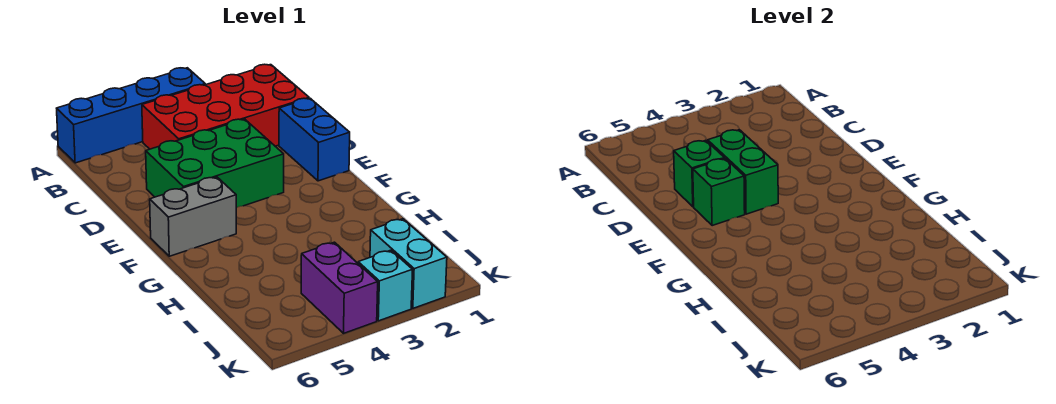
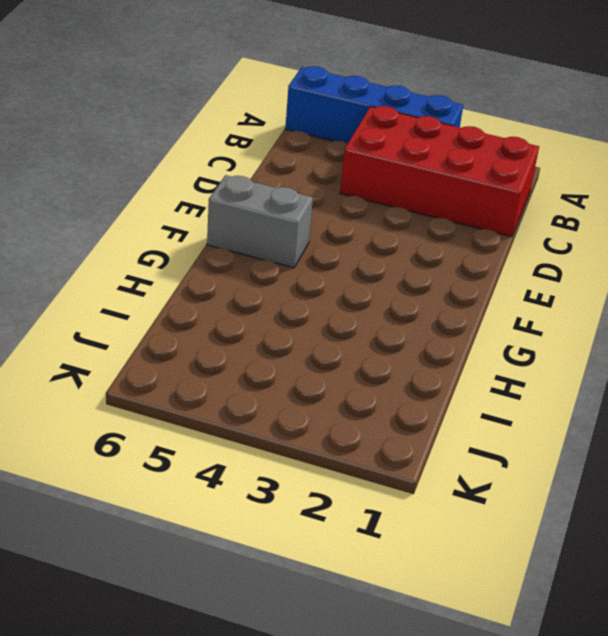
none -> blue brick D1:E1 level 1
none -> green brick D3:E5 level 1

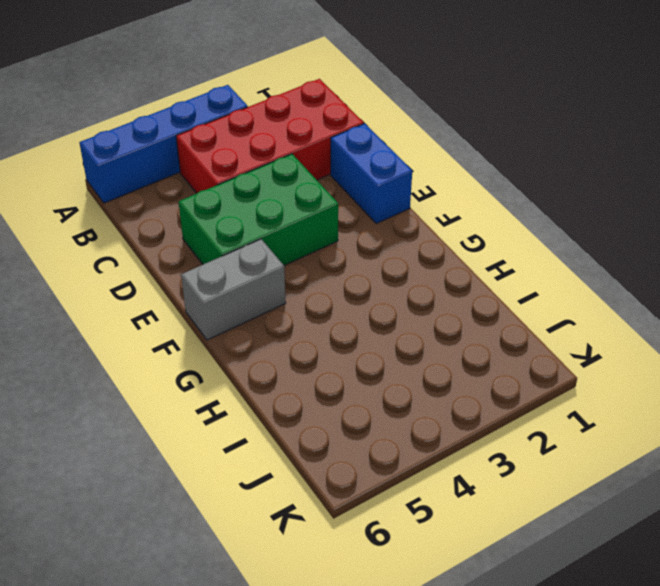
none -> cyan brick J2:K2 level 1
none -> purple brick J4:K4 level 1

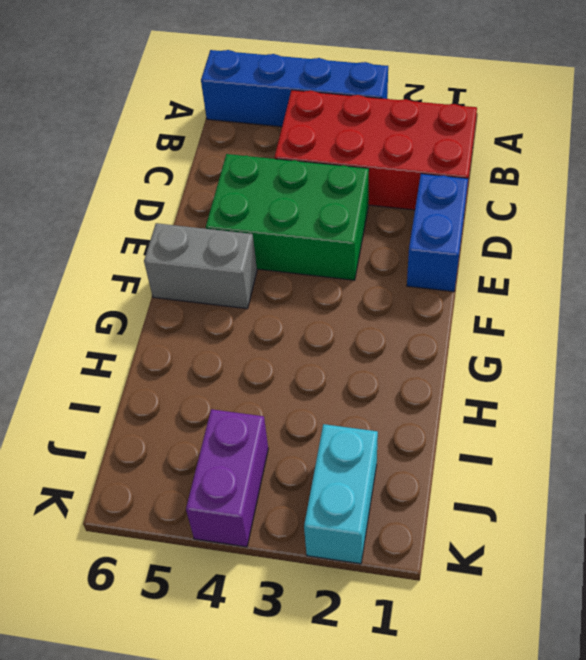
none -> cyan brick K3 level 1
none -> green brick D4:E4 level 2

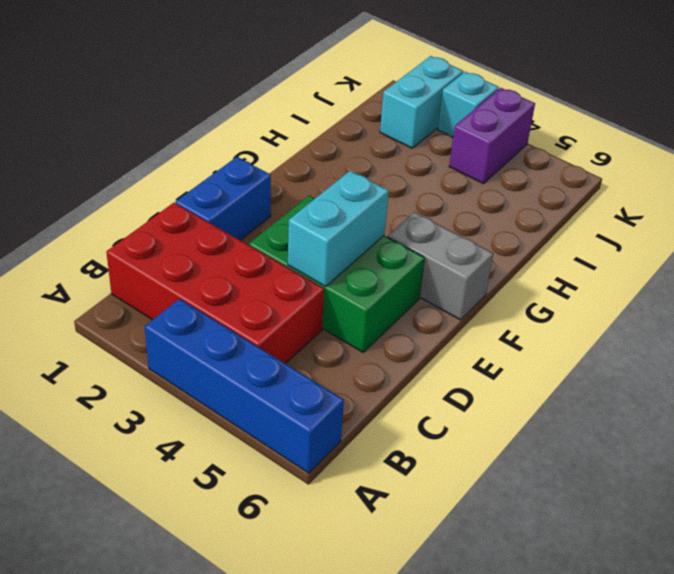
cyan brick D4:E4 level 2 -> green brick D4:E4 level 2
none -> green brick D5 level 2
none -> green brick E5 level 2

